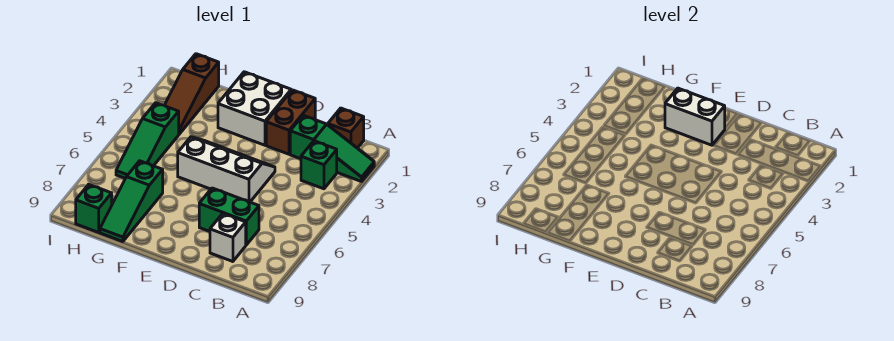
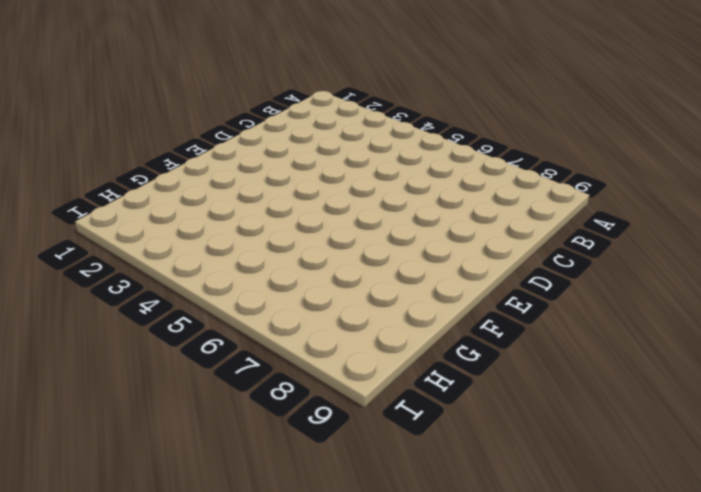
none -> green slope A2:C2 level 1 top C
none -> brown brick B1 level 1
none -> green brick B3 level 1

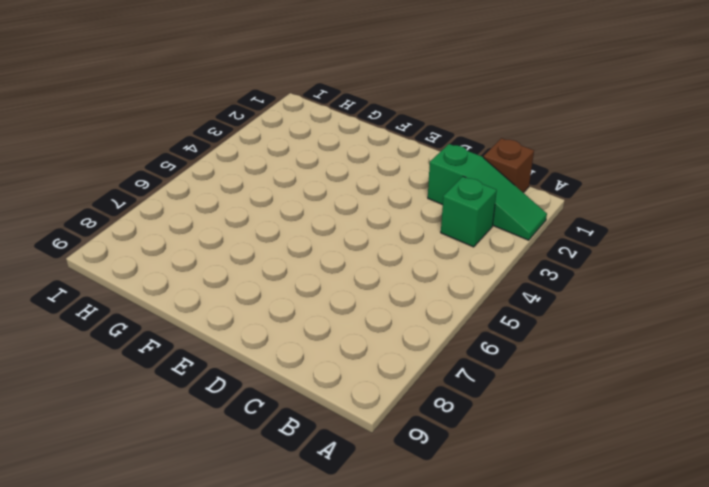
none -> green brick C7:D7 level 1
none -> white brick C8 level 1
none -> brown brick D1:D2 level 1

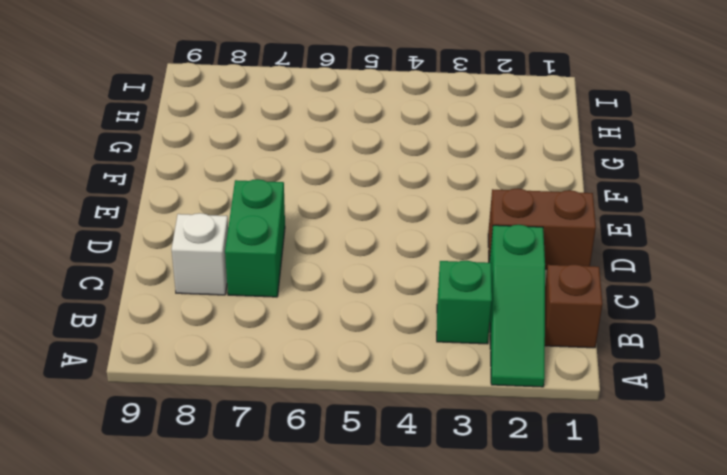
none -> white slope D4:F5 level 1 top 5
none -> white brick E1:F2 level 1
none -> green slope G7:G9 level 1 top 7

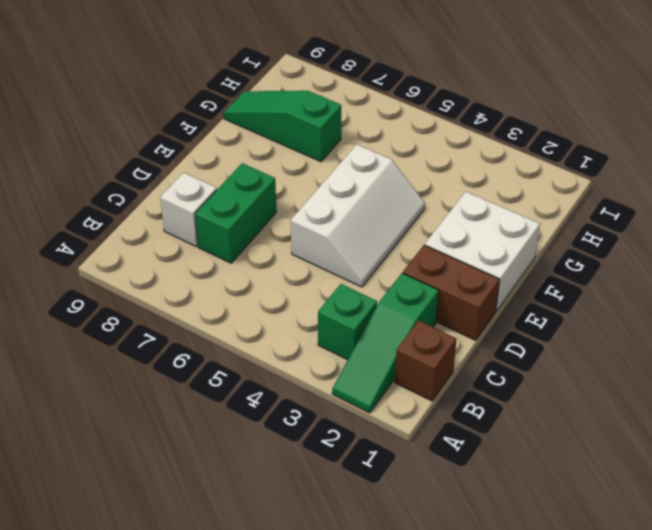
none -> brown slope H1:H3 level 1 top 1
none -> green slope H4:H6 level 1 top 4
none -> green brick H9 level 1

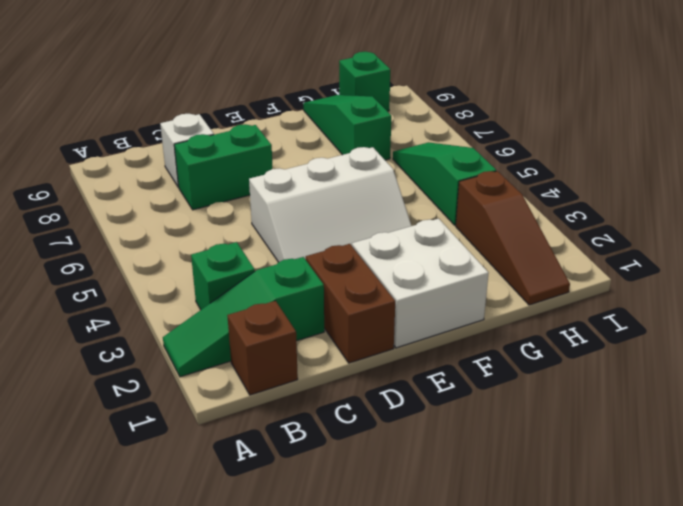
brown slope H1:H3 level 1 top 3 -> brown slope H1:H3 level 1 top 1
none -> white brick E2:F2 level 2

